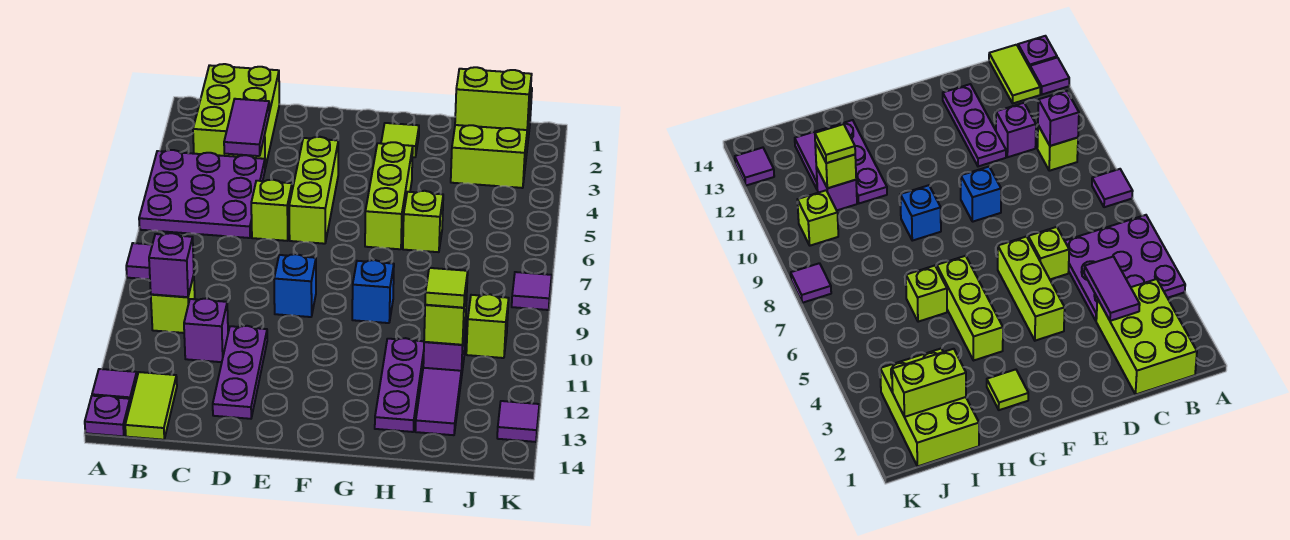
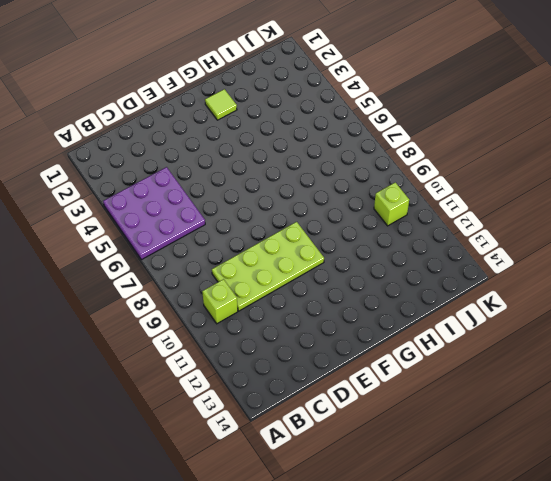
lime plate C9:F10 level 1 -> blue brick E9 level 1
none -> purple tile A8 level 1
none -> purple tile A13 level 1
none -> purple plate A14 level 1

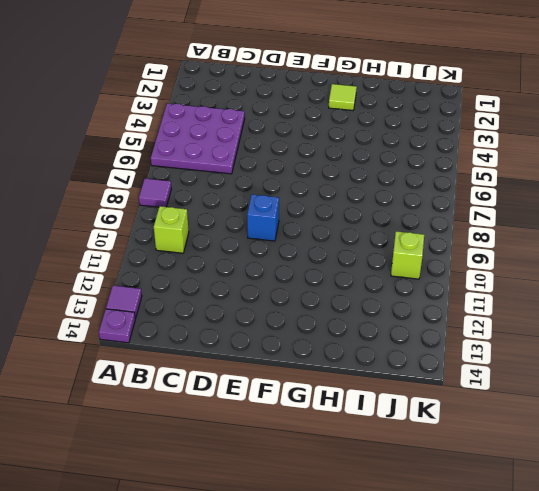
none -> lime brick B1:C3 level 1
none -> lime tile B13:B14 level 1
none -> purple brick C11 level 1

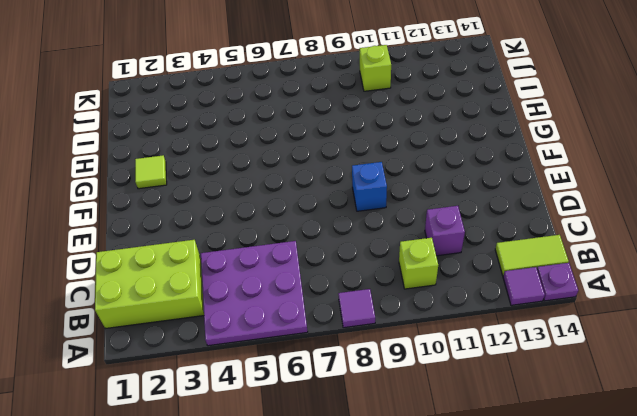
none -> lime brick D6 level 1
none -> purple plate D11:D13 level 1
none -> lime brick E4:E6 level 1

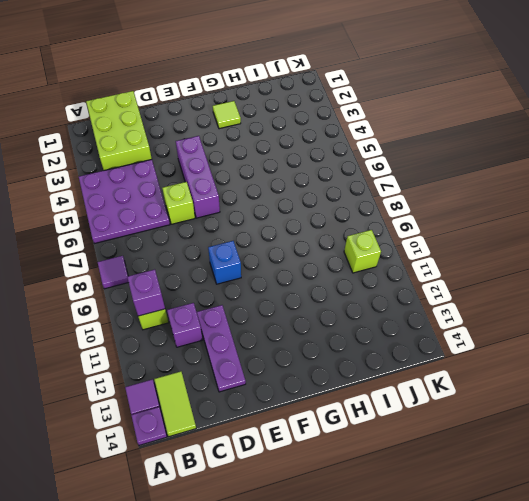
purple brick E4:E6 level 1 -> lime brick E4:E6 level 1
none -> lime brick G4:G6 level 1
none -> blue brick G9 level 1
none -> lime brick H6 level 1

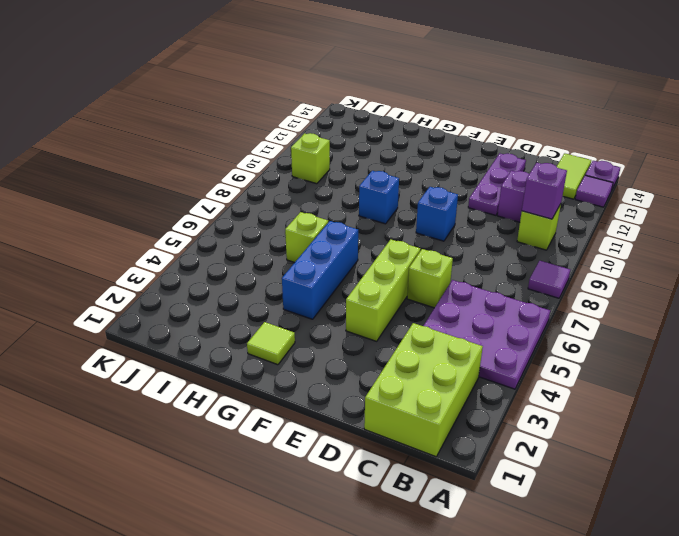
blue brick G4:G6 level 1 -> lime brick G4:G6 level 1
none -> purple plate H11:H13 level 1
none -> lime brick I1:J3 level 1
none -> purple brick I11 level 1

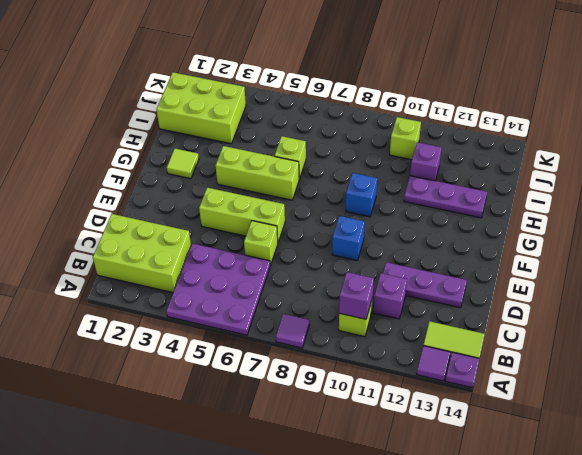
none -> purple tile I12:I13 level 1
none -> purple tile K8 level 1
none -> purple tile K13 level 1

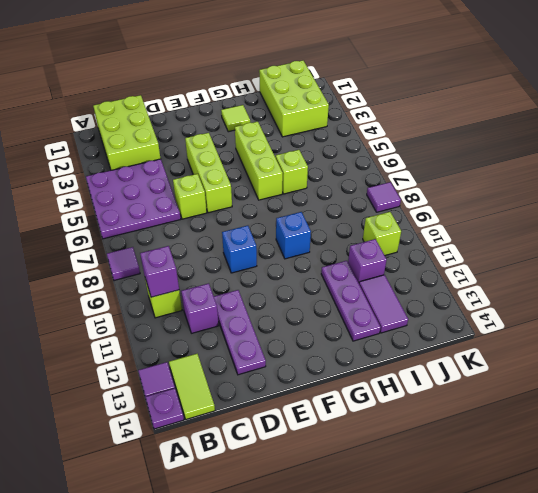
none -> purple tile K13 level 1
none -> purple tile C3:C4 level 2
none -> lime brick I2:J2 level 2

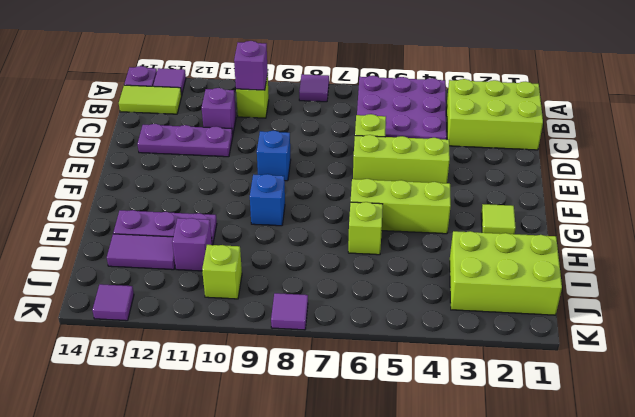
none -> purple tile C3:C4 level 2
none -> lime brick I2:J2 level 2
none -> lime brick I11 level 2

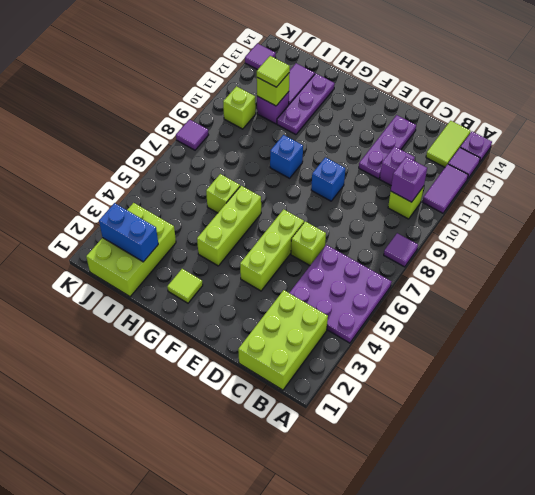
purple tile A11:A12 level 1 -> purple tile C3:C4 level 2
blue brick I2:J2 level 2 -> lime brick I2:J2 level 2

